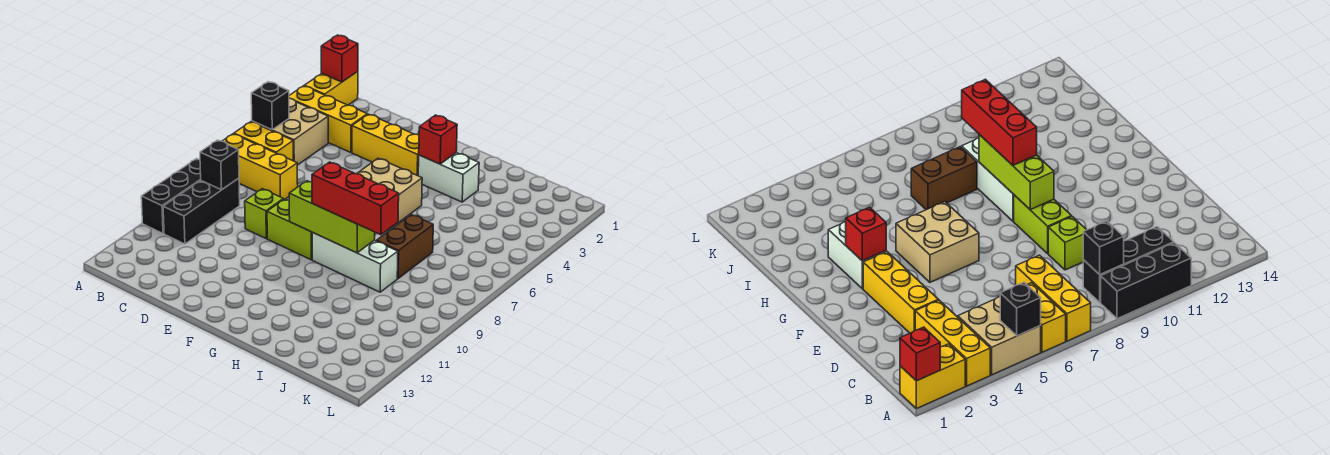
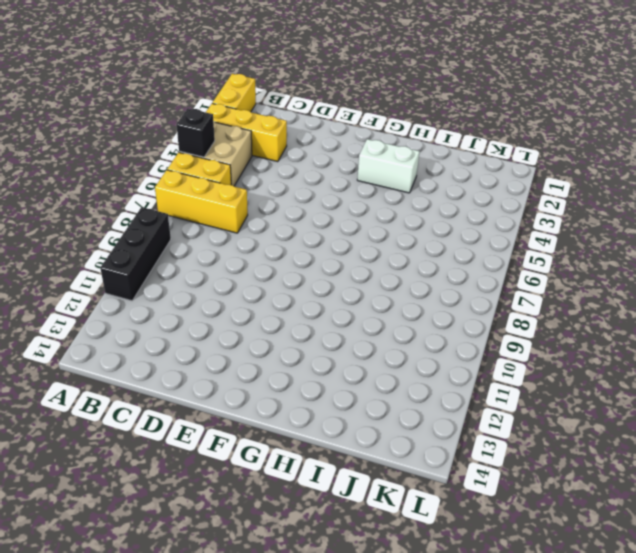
none -> black brick B9:B11 level 1
none -> yellow brick D3:F3 level 1
none -> lime brick D9 level 1

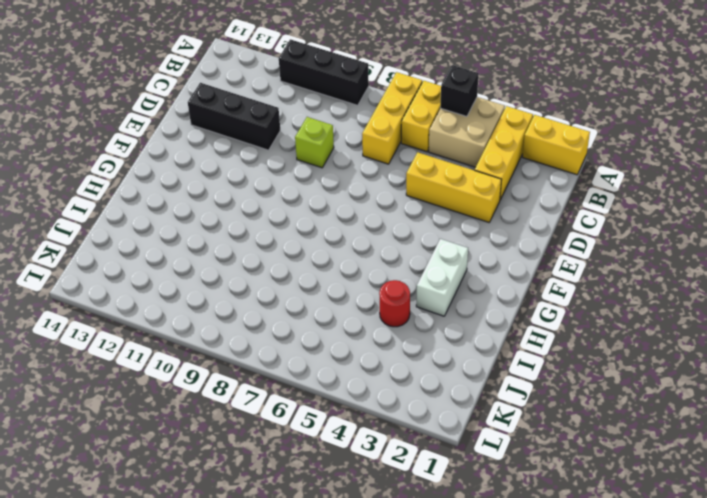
yellow brick D3:D5 level 1 -> yellow brick D3:F3 level 1
black brick D11:D13 level 1 -> black brick B9:B11 level 1
red round brick I4 level 1 -> none
none -> lime brick E9:F9 level 1
none -> tan brick F5:G6 level 1
none -> white brick G9:I9 level 1

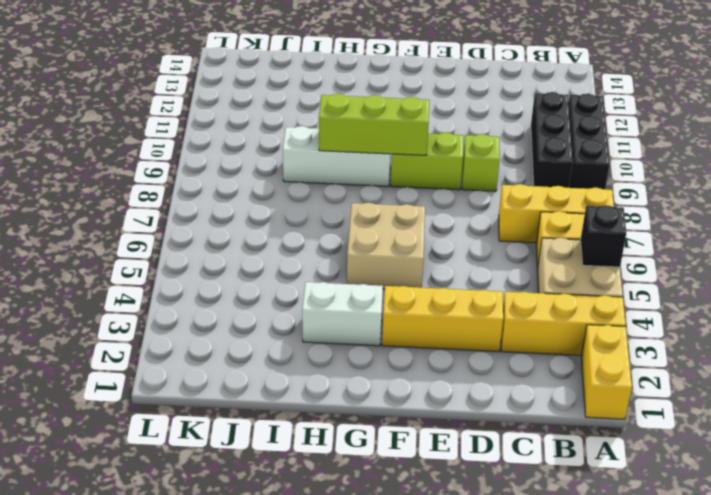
none -> brown brick I7:I8 level 1
none -> red brick A1 level 2
none -> black brick B9 level 2

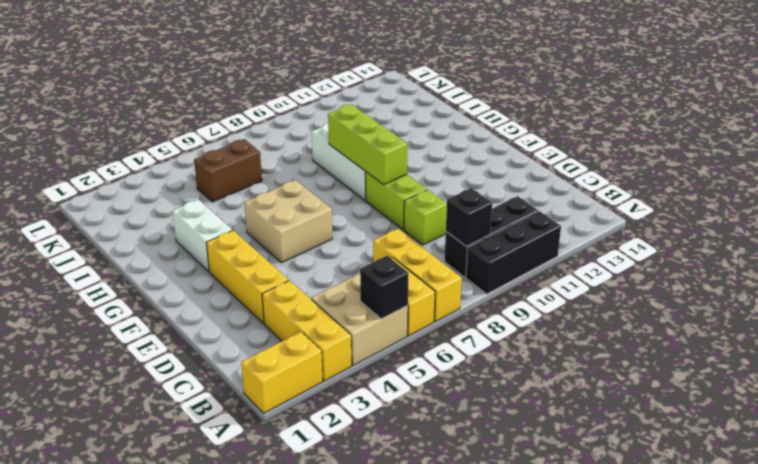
brown brick J5:J6 level 1 -> brown brick I7:I8 level 1
none -> red brick A1 level 2
none -> red brick G3 level 2
none -> red brick G9:I9 level 3

